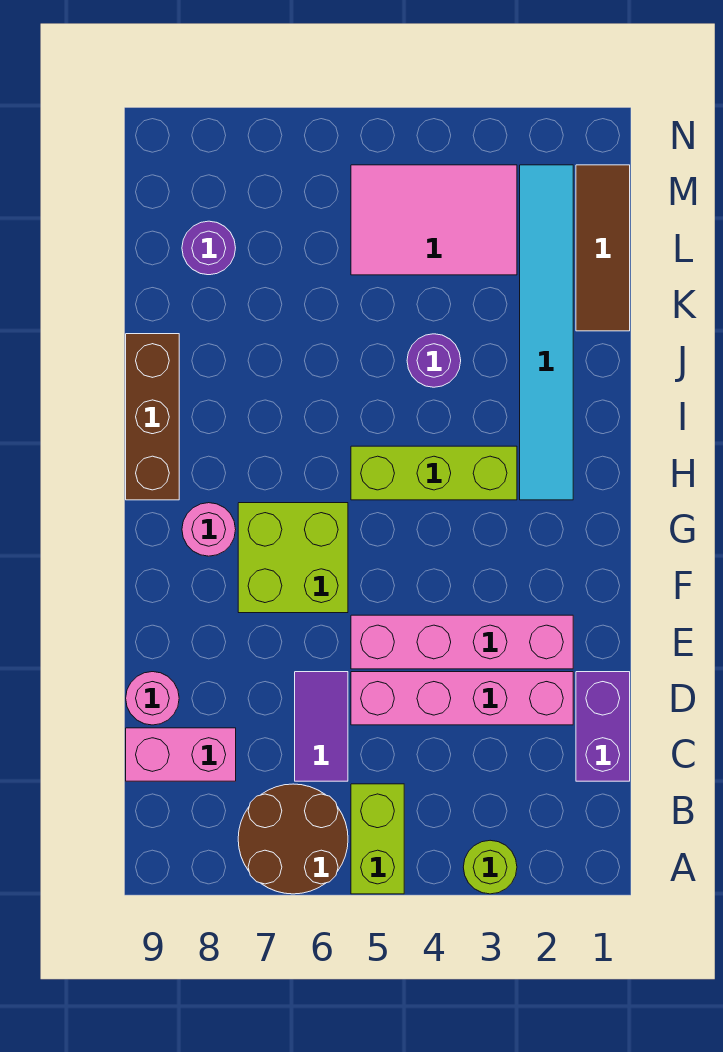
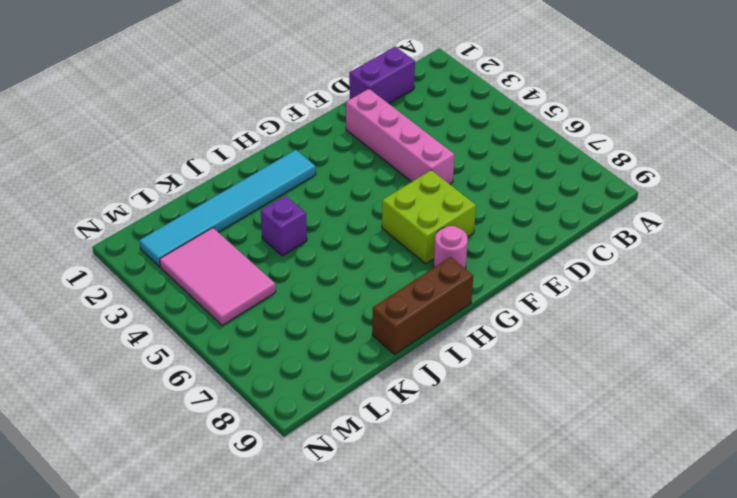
purple brick J4 level 1 -> purple round brick J4 level 1
none -> lime round brick A3 level 1
none -> lime brick A5:B5 level 1
none -> brown round brick A6:B7 level 1

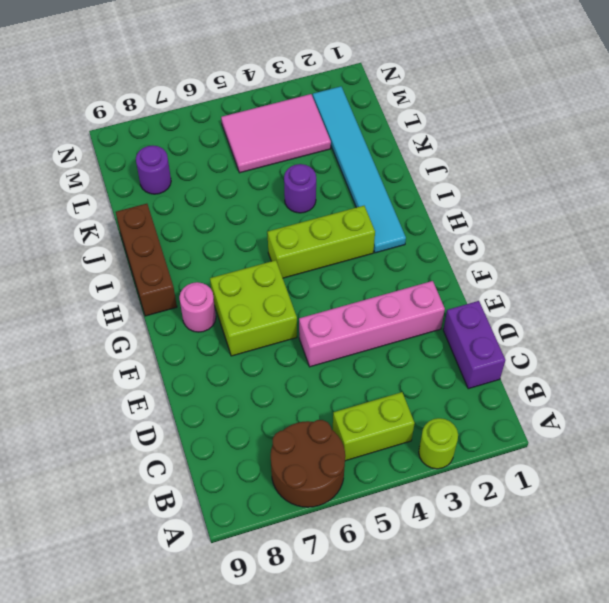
lime brick B4:B5 level 1 -> lime brick A5:B5 level 1
none -> purple tile C6:D6 level 1
none -> pink brick C8:C9 level 1
none -> pink brick D2:D5 level 1

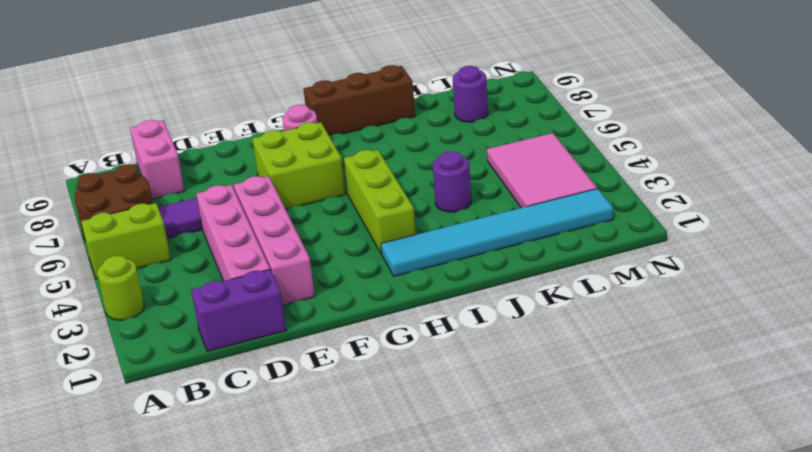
none -> pink round brick D9 level 1
none -> brown tile K1:M1 level 1

